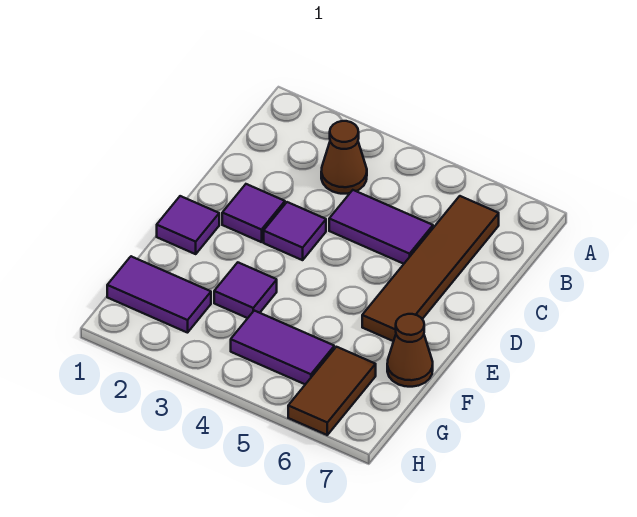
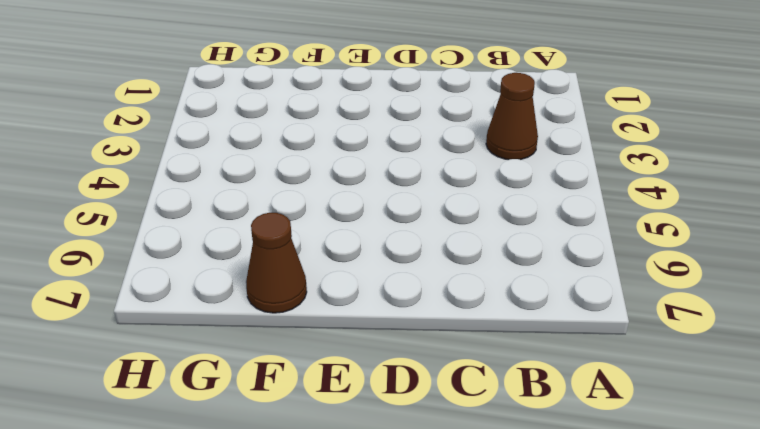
none -> brown tile B6:E6 level 1
none -> purple tile C4:C5 level 1

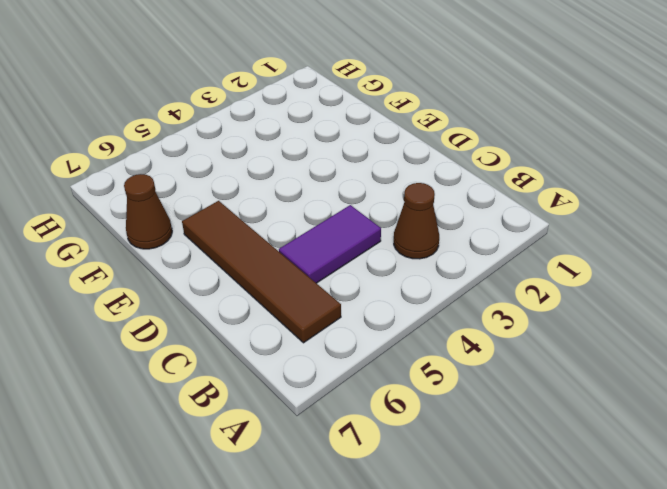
none -> purple tile D2 level 1
none -> purple tile D3 level 1

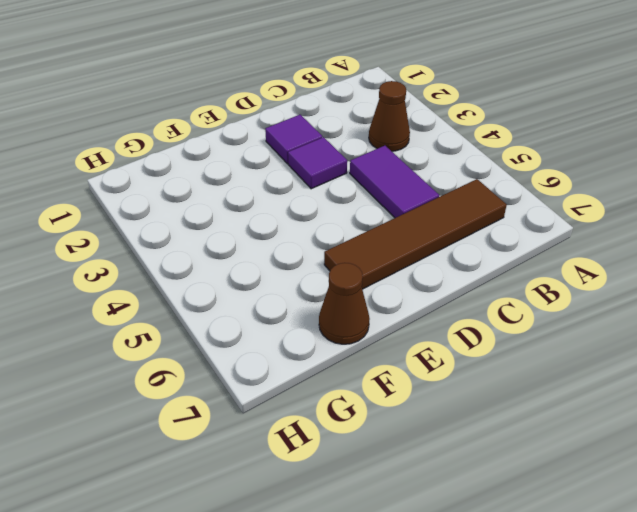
none -> purple tile E1 level 1
none -> purple tile F3 level 1

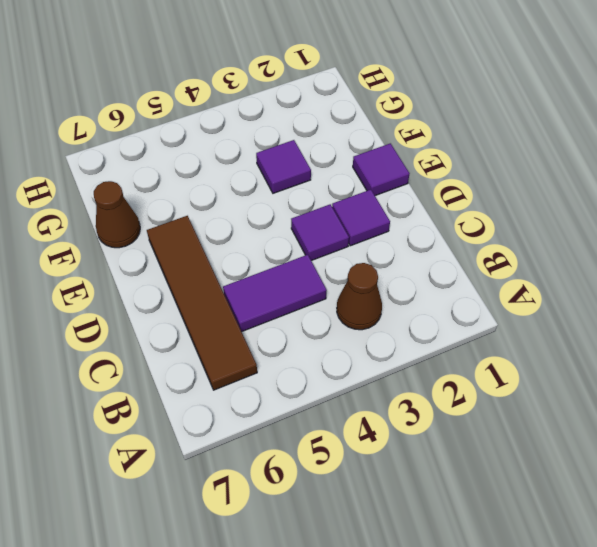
none -> purple tile G1:G2 level 1
none -> purple tile G4:G5 level 1

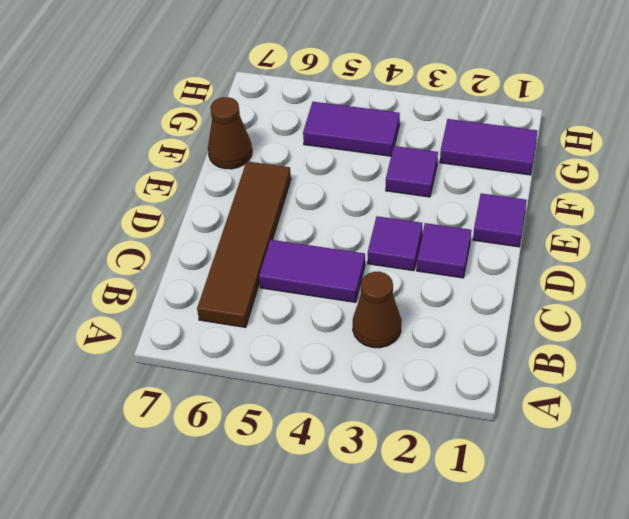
none -> brown tile G6:H6 level 1

